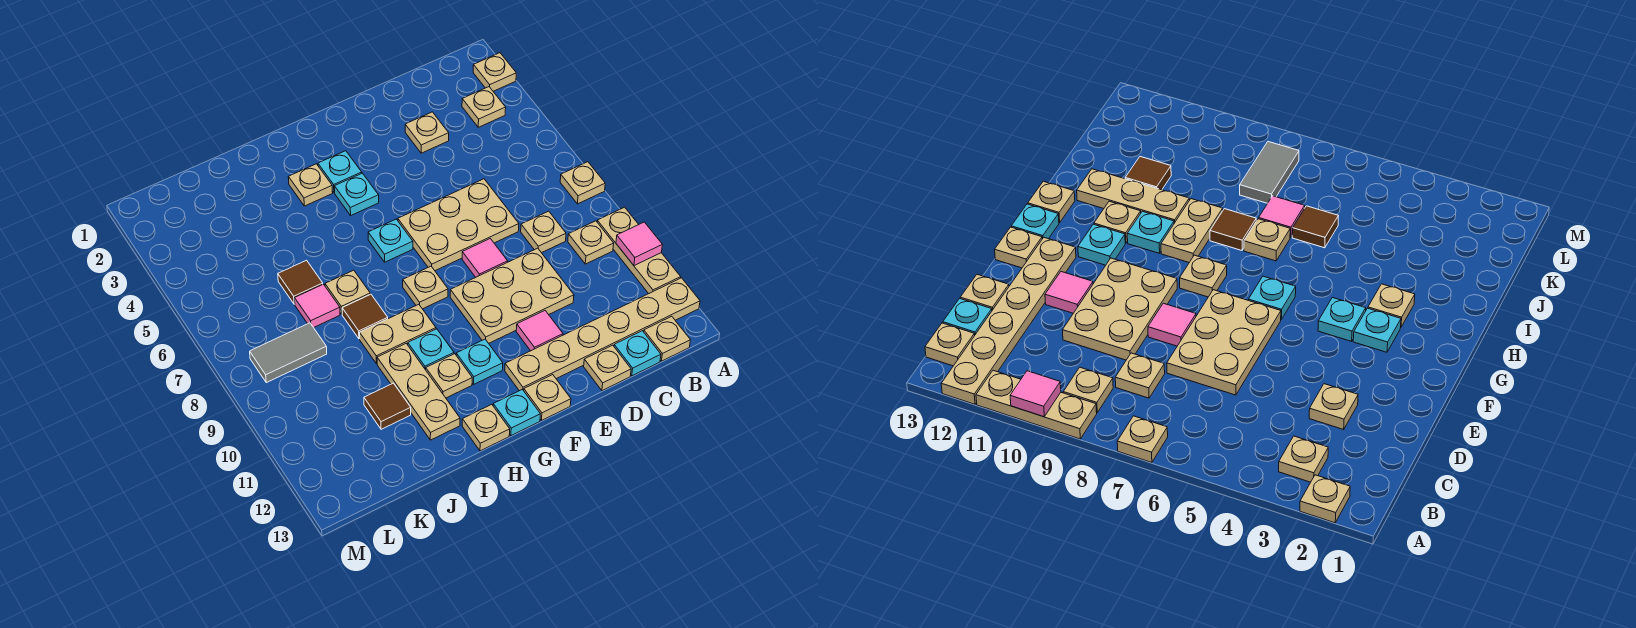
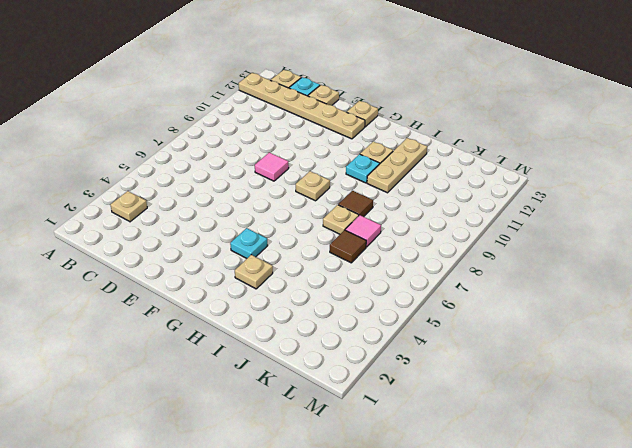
none -> tan plate A2 level 1
none -> tan plate A7 level 1
none -> tan plate A9:A11 level 1
none -> tan plate B9 level 1

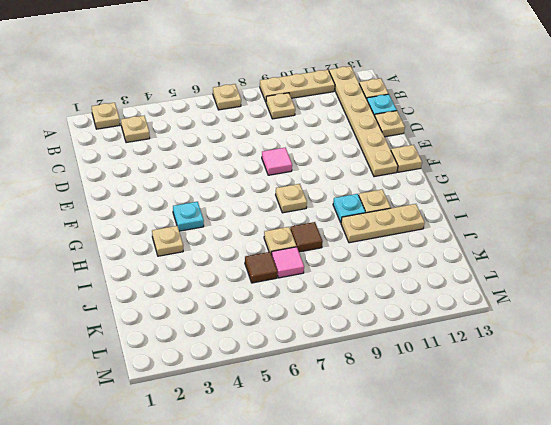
none -> tan plate C8 level 1
none -> tan plate D3 level 1
none -> tan plate D6:F7 level 1
none -> tan plate D9:F10 level 1

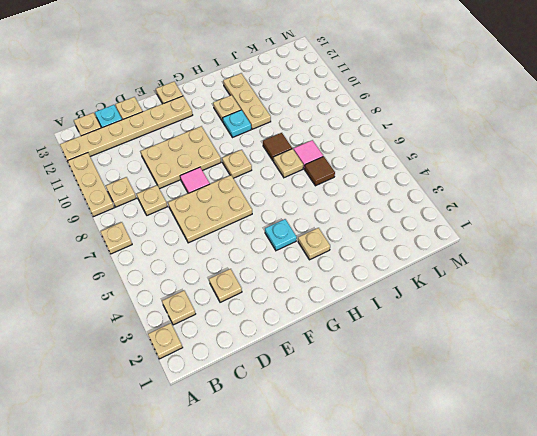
none -> pink tile E11 level 1
none -> cyan plate G3 level 1
none -> cyan plate G6 level 1
none -> cyan plate G11 level 1

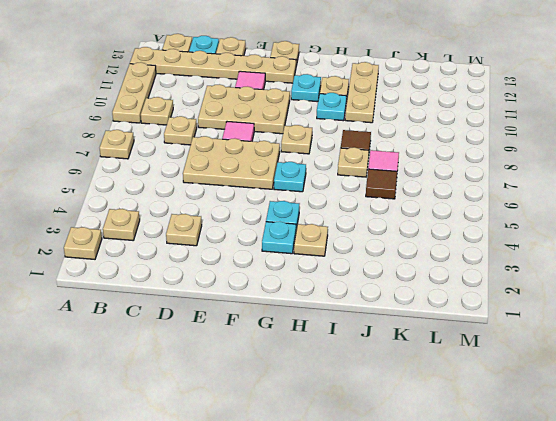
none -> cyan plate G13 level 1
none -> tan plate H9:I9 level 1
none -> tan plate H13 level 1
none -> brown tile J11 level 1

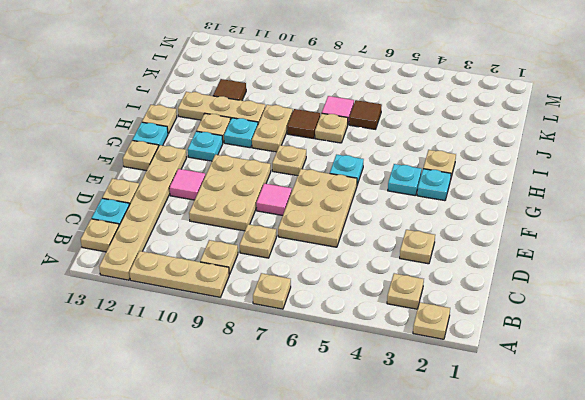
none -> grey tile K8:L8 level 1
none -> pink tile A10 level 2

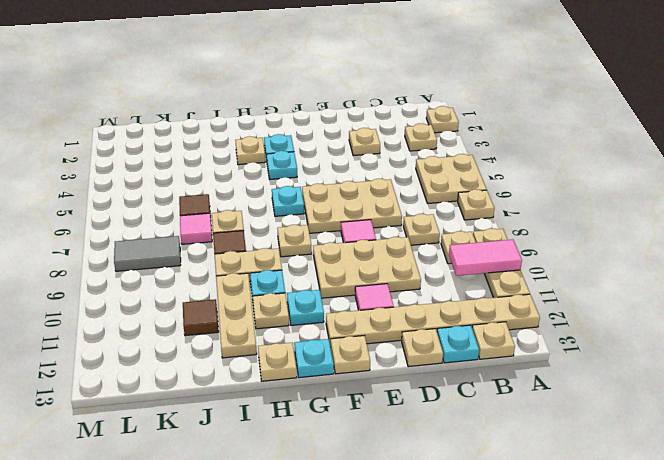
tan plate A5:B6 level 1 -> none
pink tile A10:B10 level 2 -> pink tile A10 level 2

